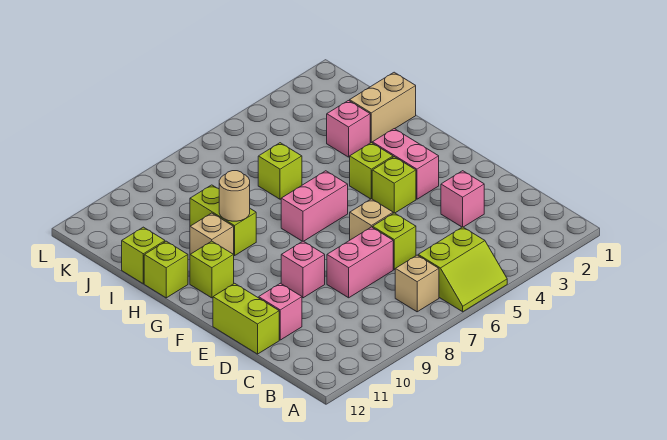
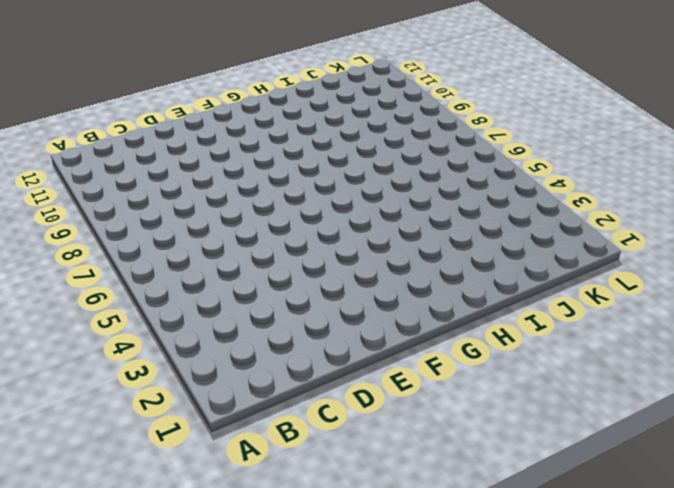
none -> lime slope A5:B6 level 1 top B
none -> tan brick B7 level 1
none -> pink brick D3 level 1

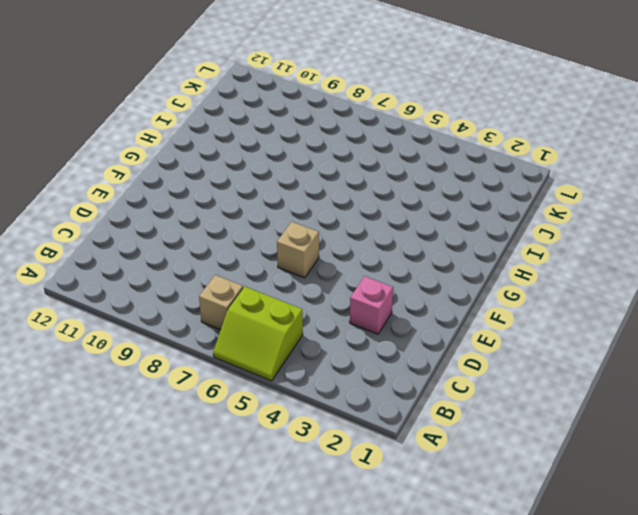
none -> lime brick D6 level 1
none -> pink brick D7:D8 level 1
none -> pink brick D11 level 1

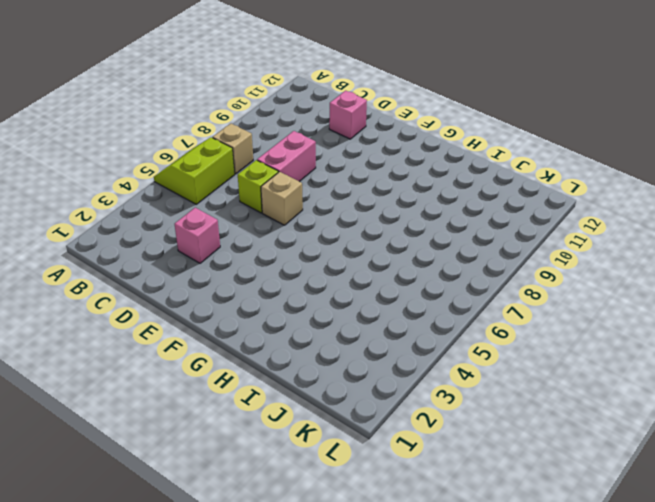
none -> lime brick D12:E12 level 1
none -> pink brick E9 level 1
none -> pink brick F3:G3 level 1

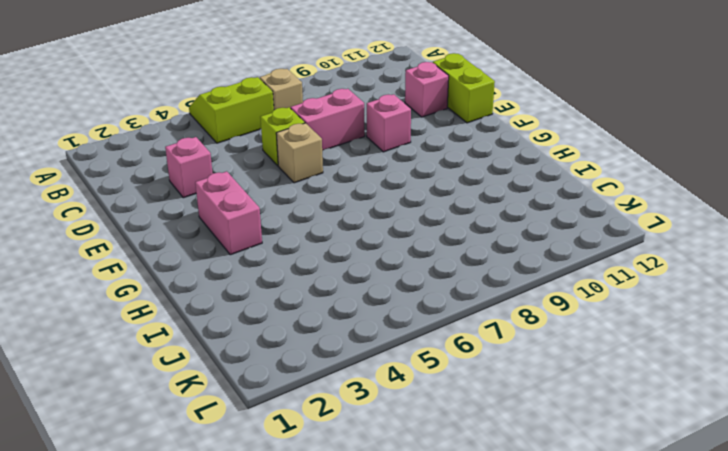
none -> lime brick F4 level 1
none -> lime brick G4 level 1
none -> pink brick G6:G7 level 1

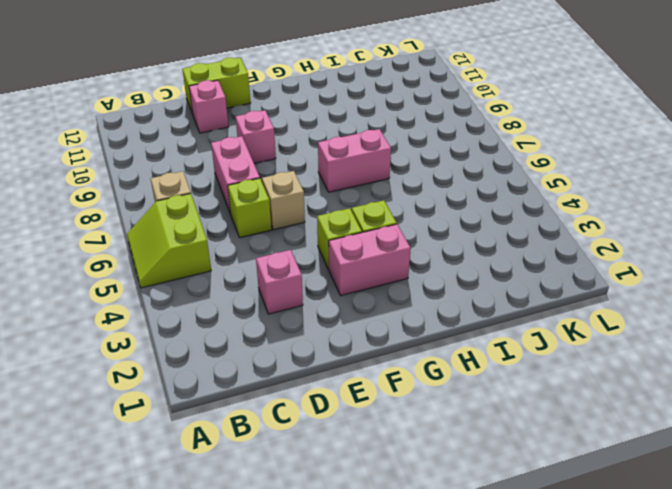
pink brick G7:H7 level 1 -> pink brick G6:G7 level 1
none -> lime brick G11 level 1
none -> lime brick H9:I9 level 1
none -> tan brick H10 level 1

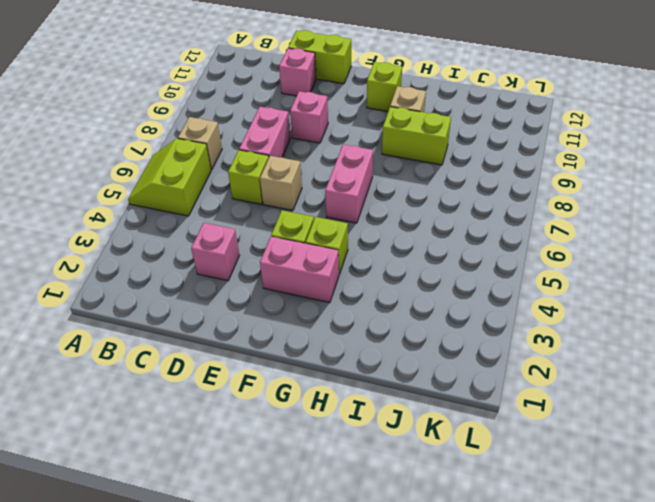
none -> lime brick H12 level 1
none -> tan brick I1:I2 level 1
none -> pink brick I3 level 1

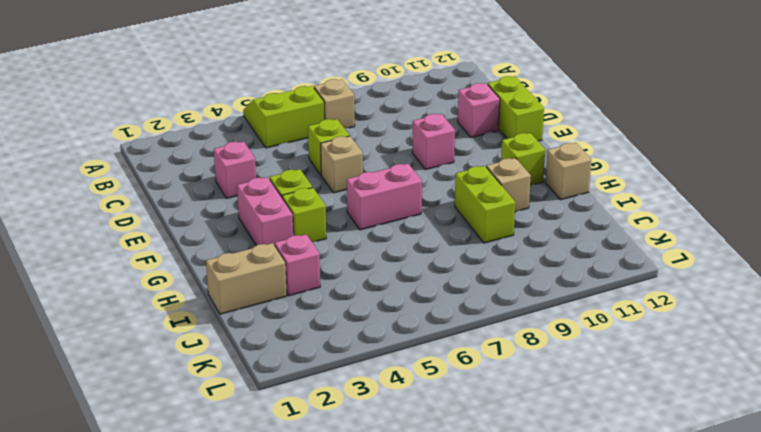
tan brick H12 level 1 -> lime brick H12 level 1
none -> pink brick D7:D8 level 1
none -> lime brick I6 level 1
none -> lime brick I12 level 1

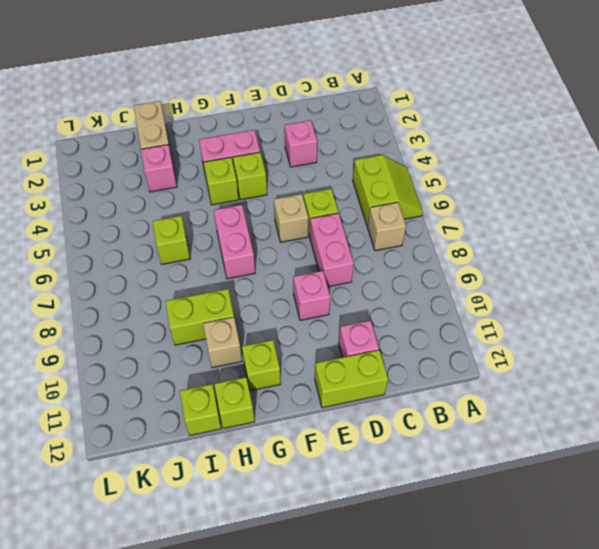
none -> tan round brick H9 level 2

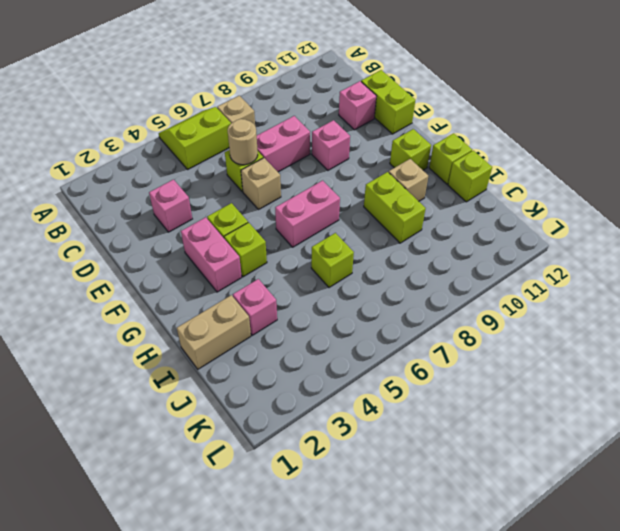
tan round brick D6 level 2 -> tan round brick H9 level 2

